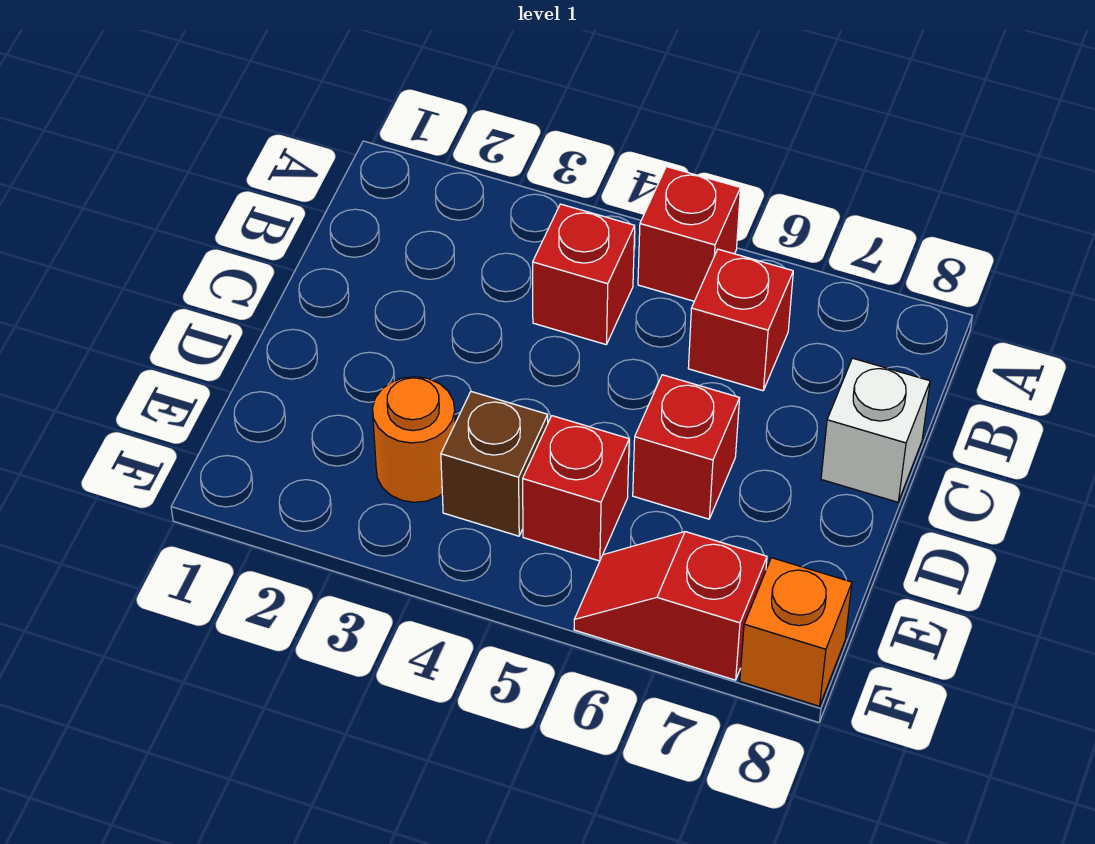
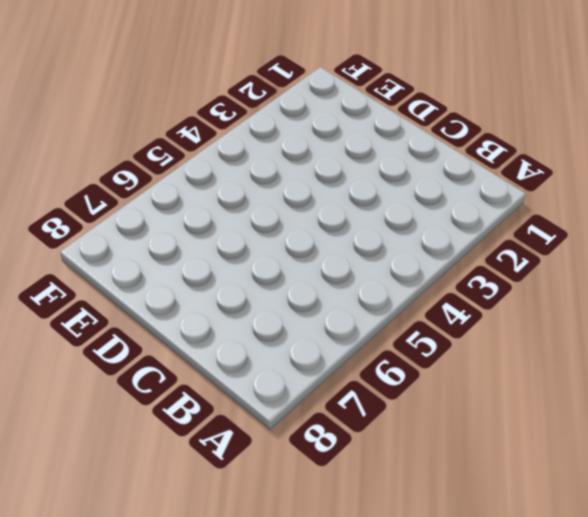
none -> red brick A5 level 1
none -> red brick B4 level 1

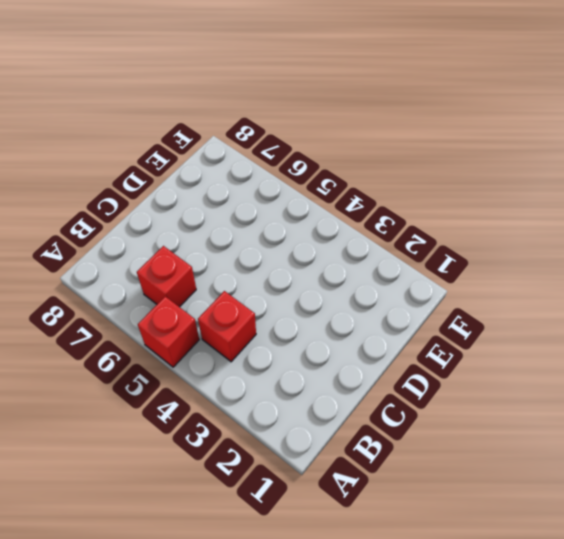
none -> white brick C8 level 1
none -> red brick D6 level 1

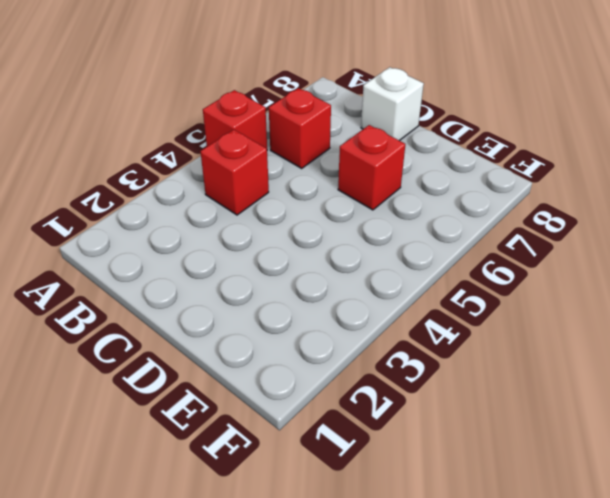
none -> orange round brick E3 level 1
none -> brown brick E4 level 1

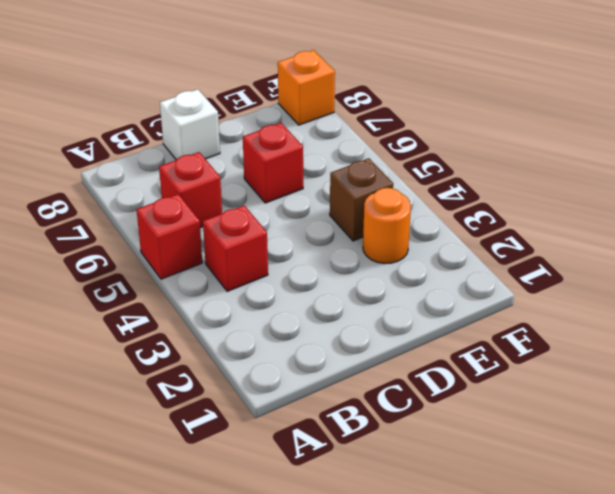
none -> red brick E5 level 1
none -> red slope F6:F7 level 1 top 7

